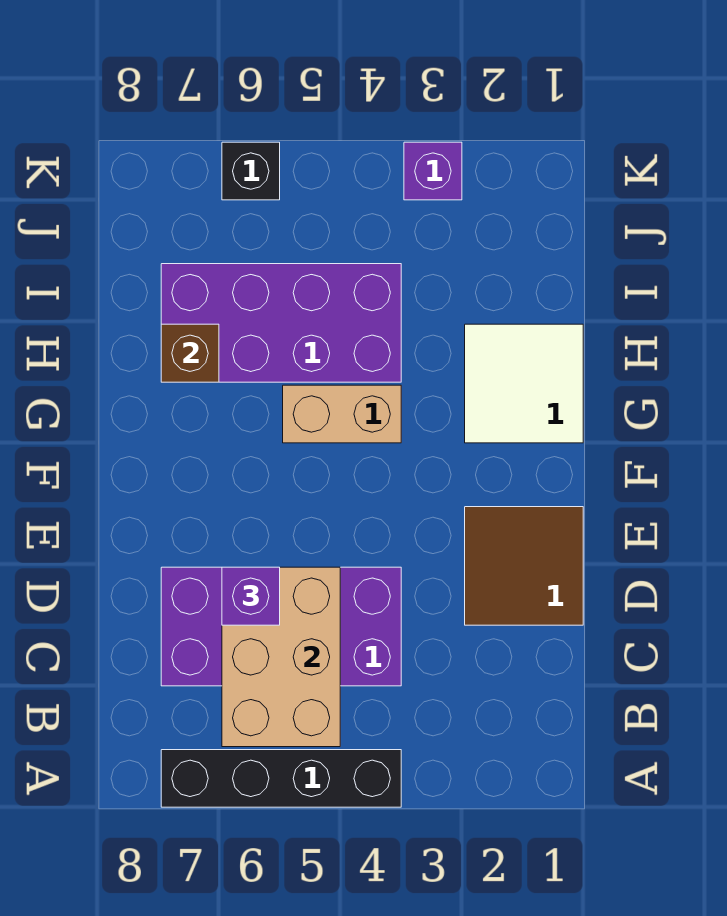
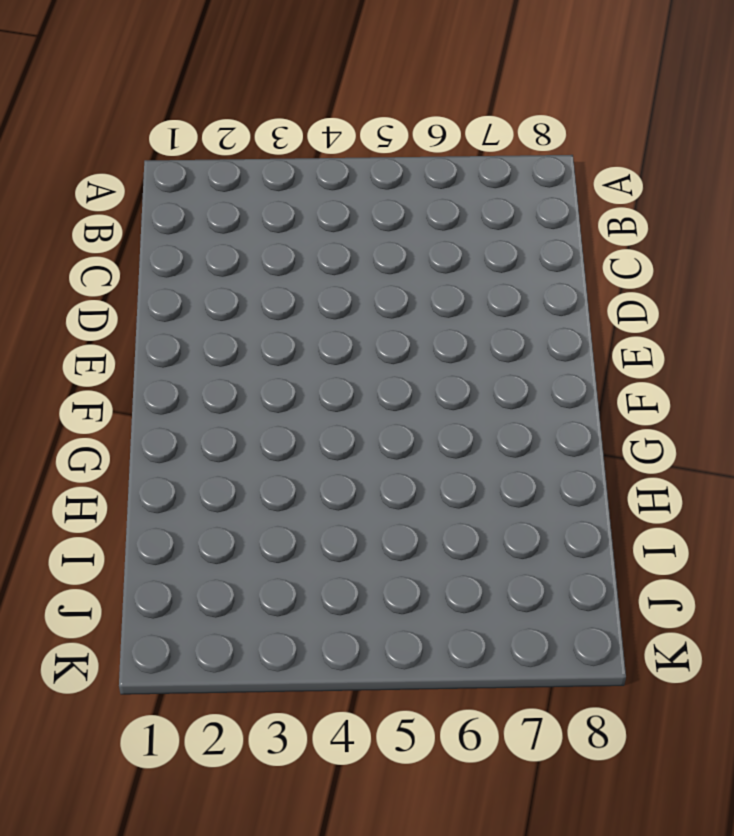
none -> black brick A4:A7 level 1
none -> purple brick C4:D7 level 1

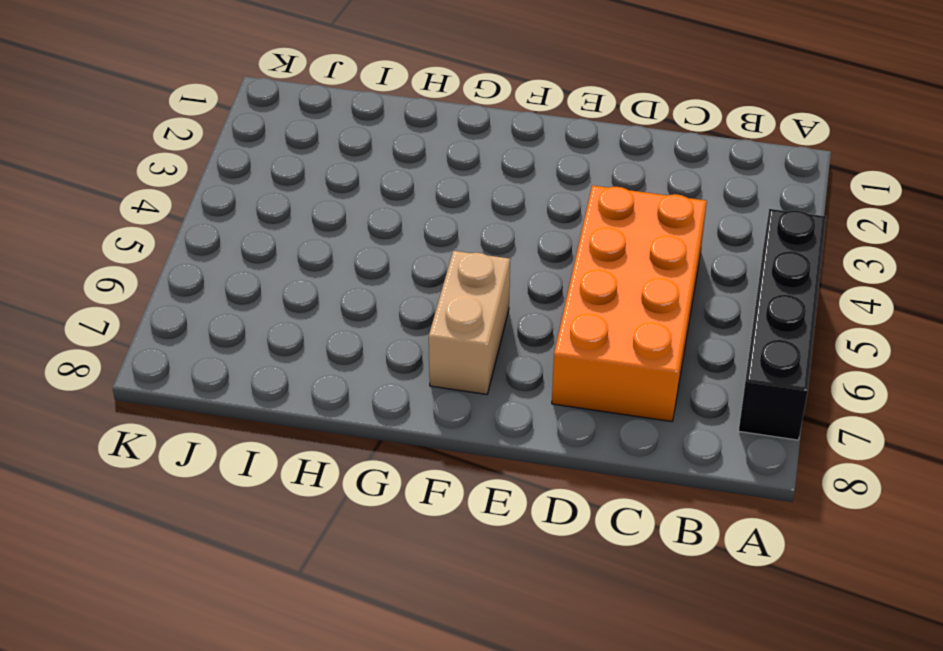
orange brick C4:D7 level 1 -> purple brick C4:D7 level 1
tan brick F6:F7 level 1 -> tan brick G4:G5 level 1
none -> brown tile D1:E2 level 1
none -> white tile G1:H2 level 1

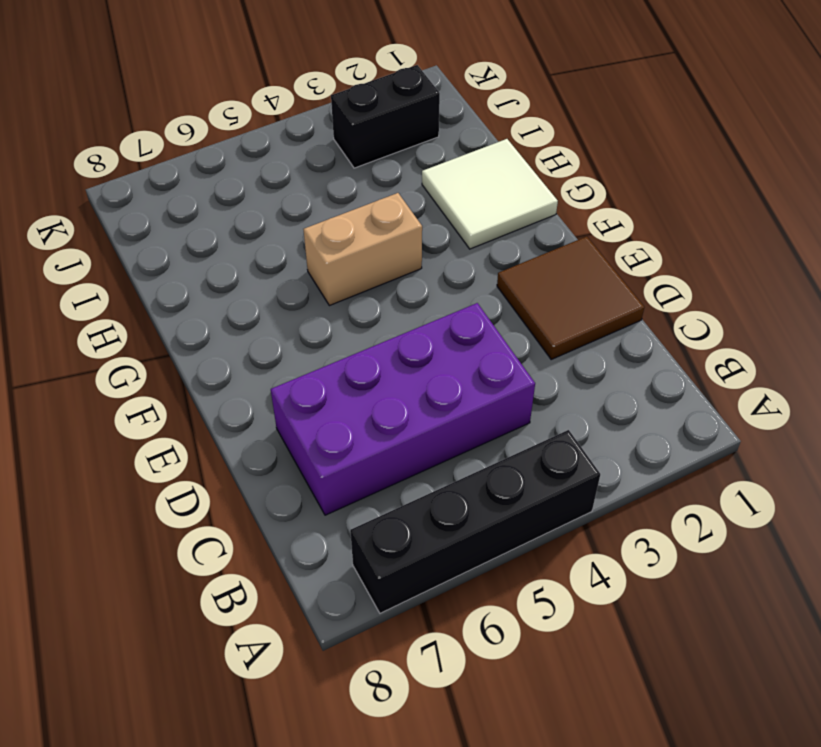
black brick J2:J3 level 1 -> none
none -> purple brick H4:I7 level 1
none -> purple brick K3 level 1

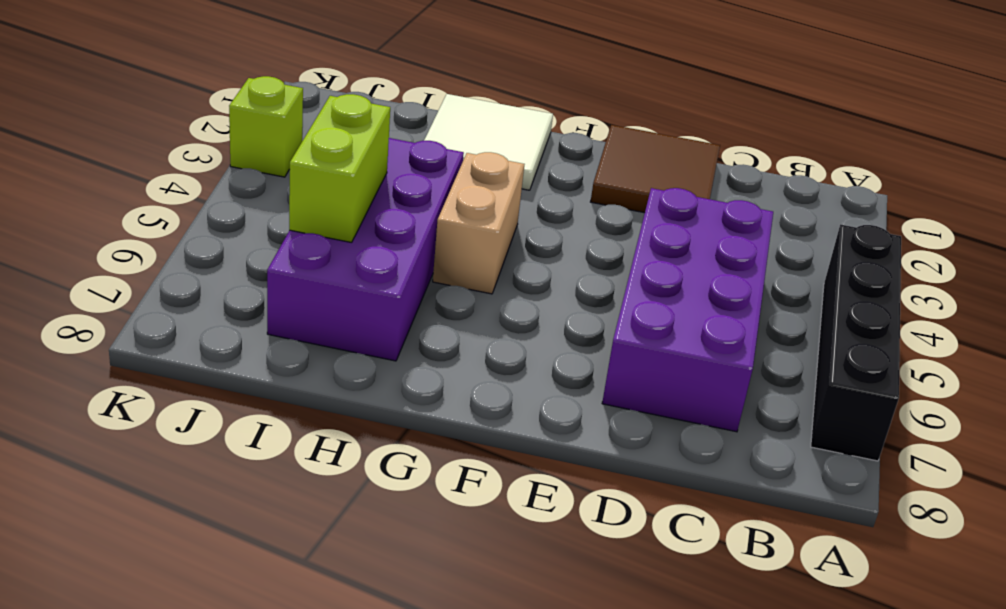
lime brick I5:I6 level 2 -> none
lime brick K3 level 1 -> purple brick K3 level 1
none -> black brick K6 level 1
none -> tan brick B5:D6 level 2

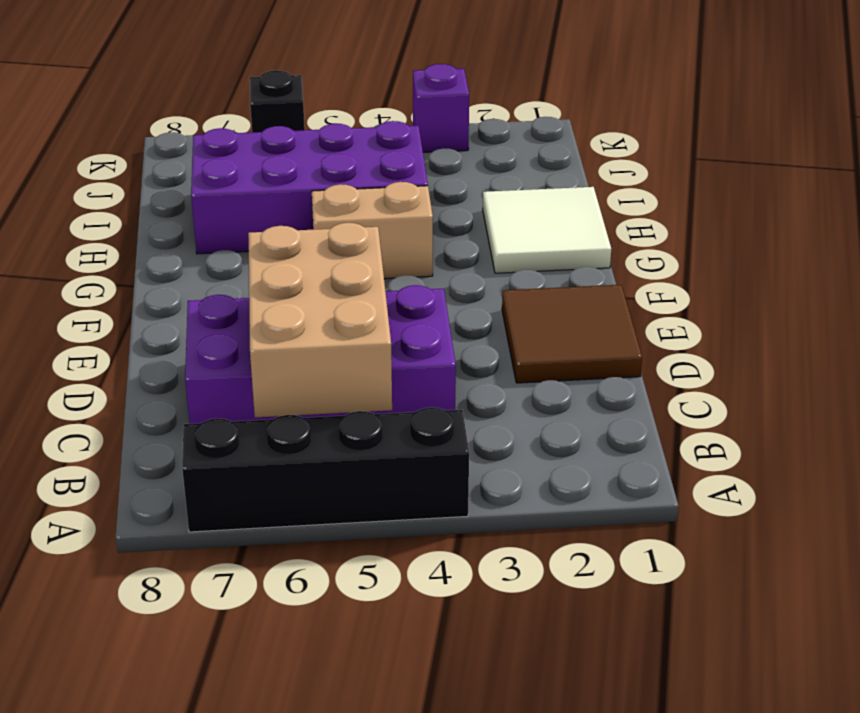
none -> brown brick H7 level 2
none -> purple brick D6 level 3

